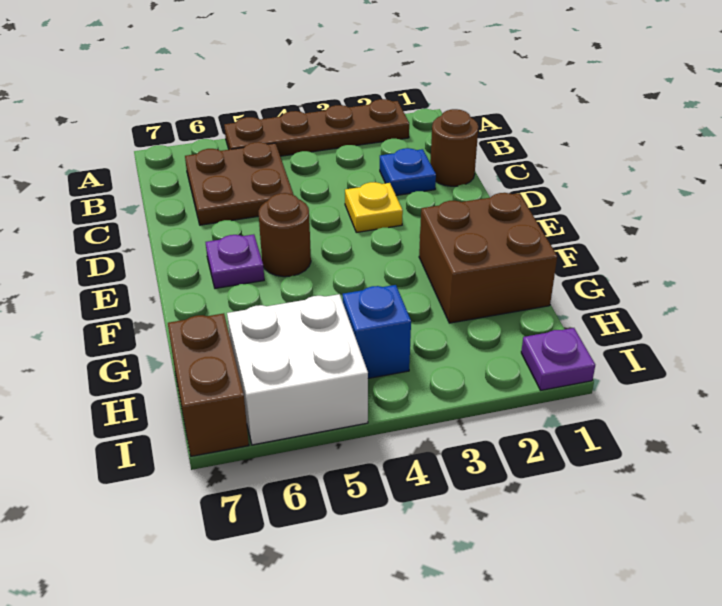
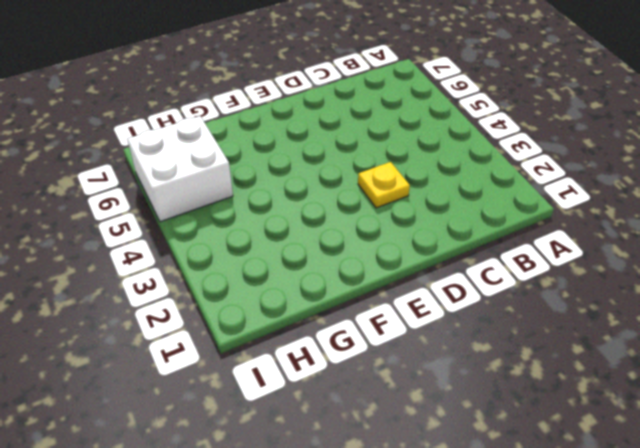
none -> brown plate A2:A5 level 1
none -> brown plate B5:C6 level 1
none -> brown round brick C1 level 1

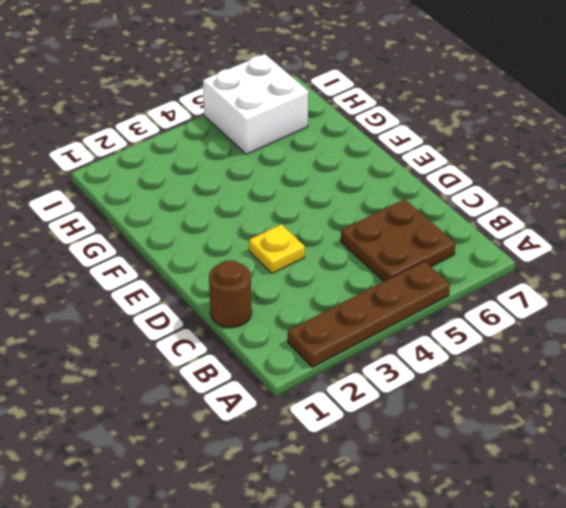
none -> blue plate C2 level 1
none -> brown round brick E5 level 1
none -> purple plate E6 level 1

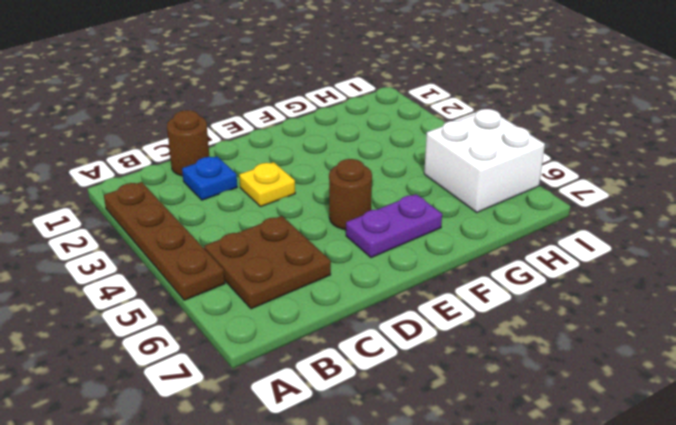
purple plate E6:F6 level 1 -> purple plate E6 level 1
none -> brown brick F1:G2 level 1
none -> blue brick H4 level 1
none -> brown brick H7:I7 level 1

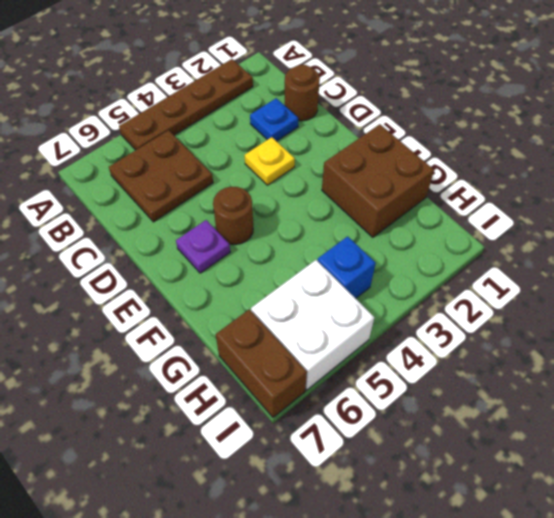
none -> purple plate I1 level 1

